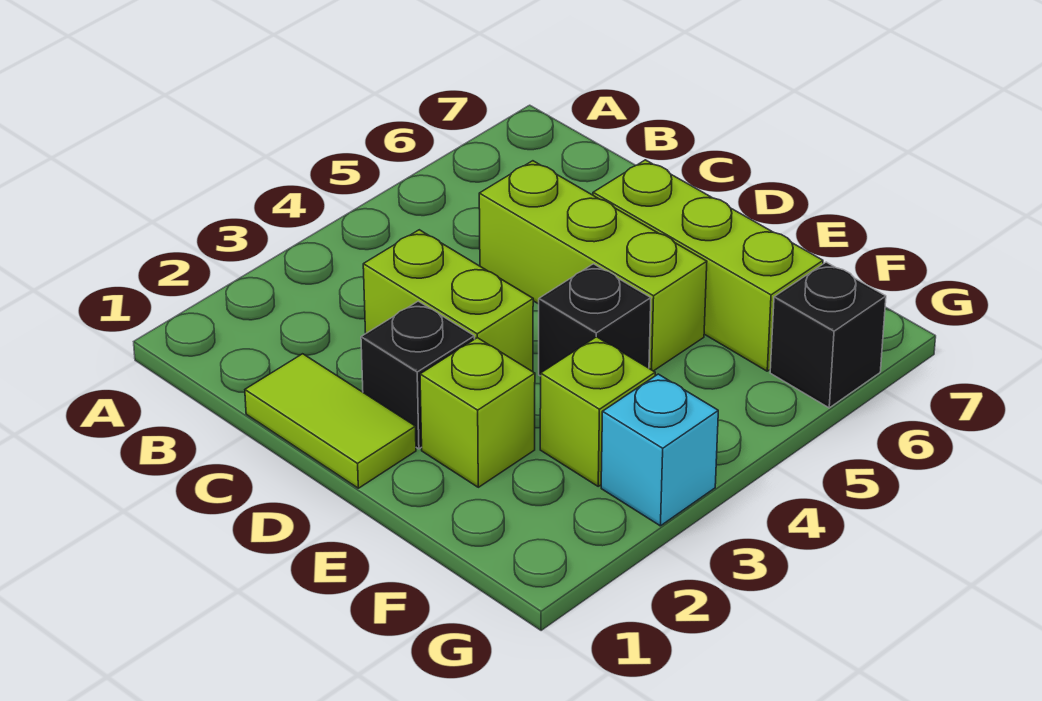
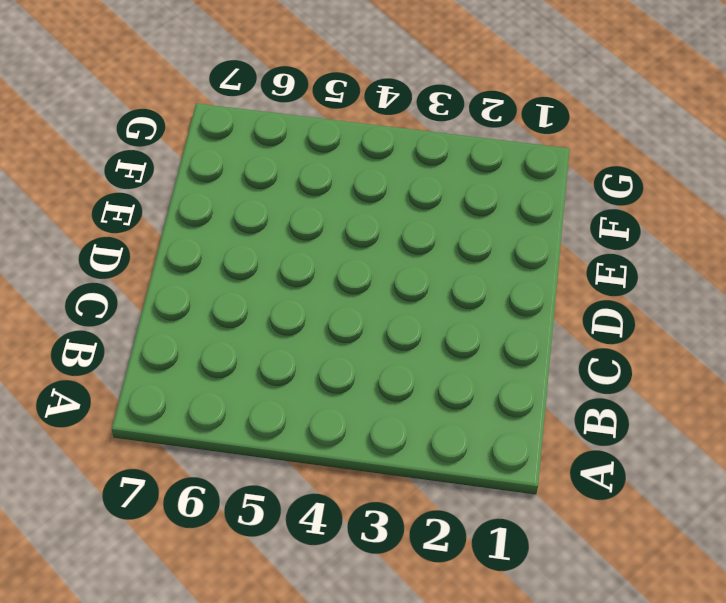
none -> lime tile C1:D1 level 1
none -> lime brick C3:D3 level 1

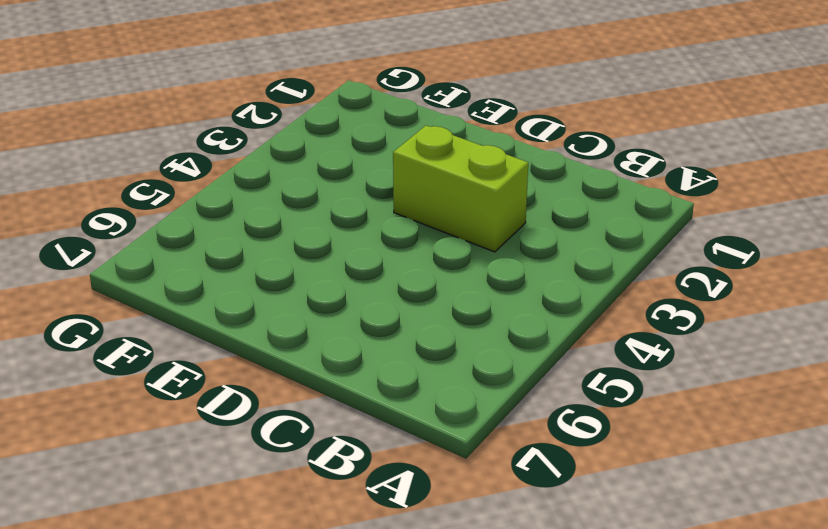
none -> lime tile C1:D1 level 1
none -> lime brick C5:E5 level 1

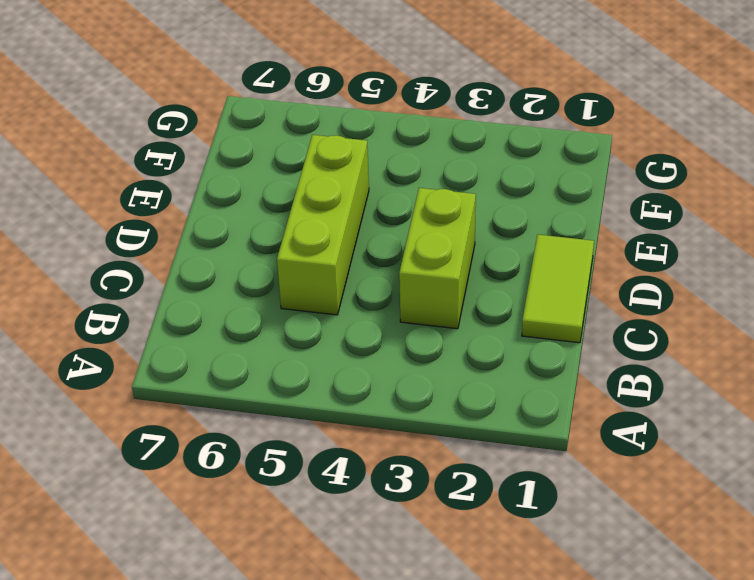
none -> black brick D2 level 1
none -> lime brick D6:F6 level 1

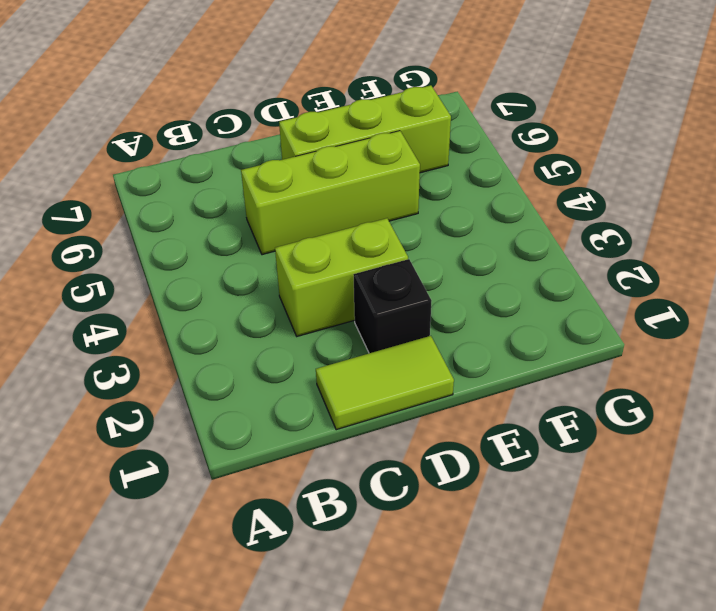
none -> lime brick E2 level 1
none -> black brick E4 level 1

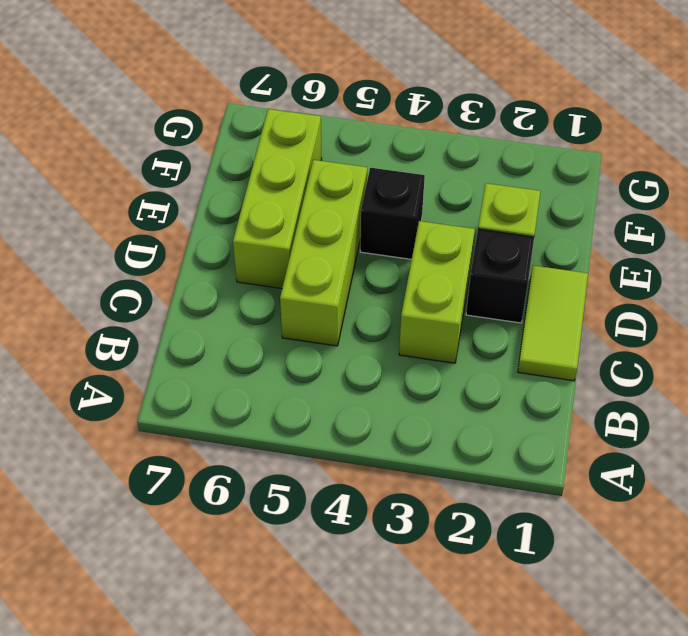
none -> lime brick F3 level 1
none -> cyan brick G3 level 1

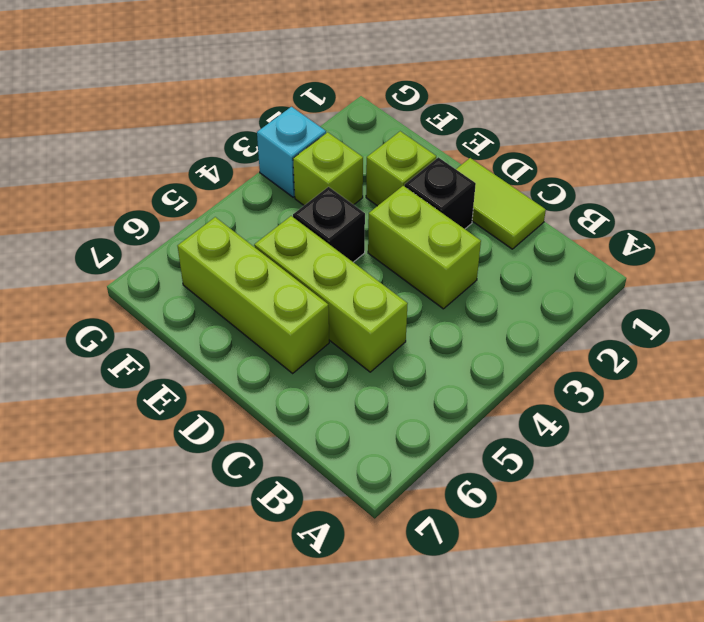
none -> black brick G6 level 1

